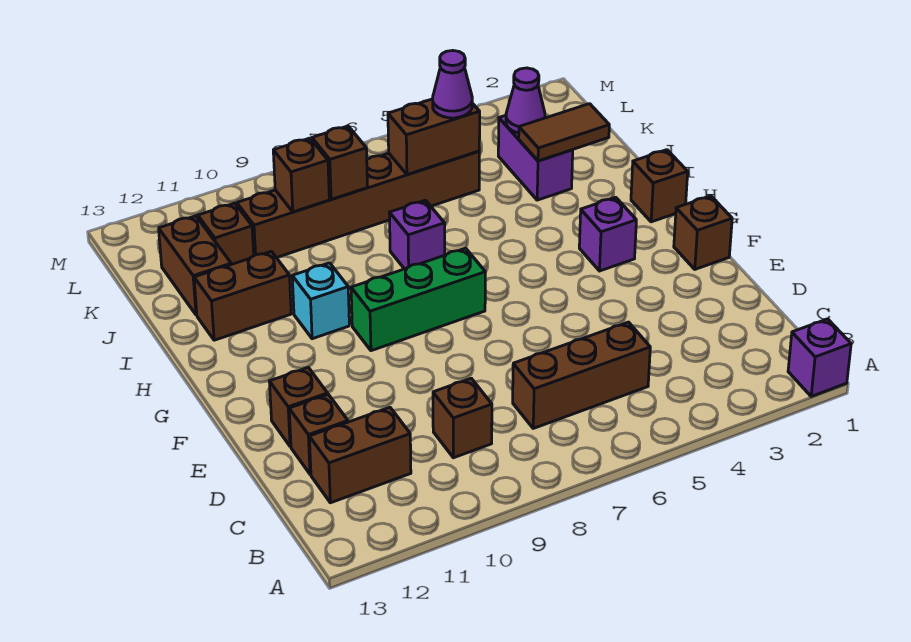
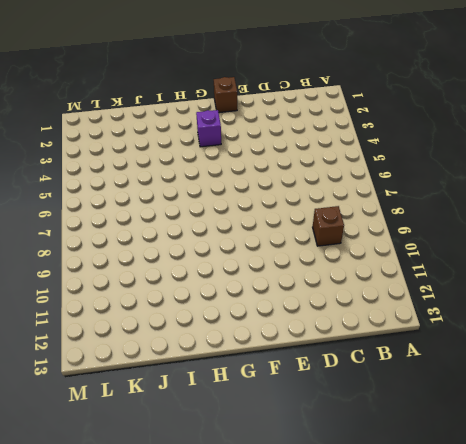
none -> purple brick A1 level 1
none -> brown brick C5:C7 level 1
none -> brown brick C11:C12 level 1

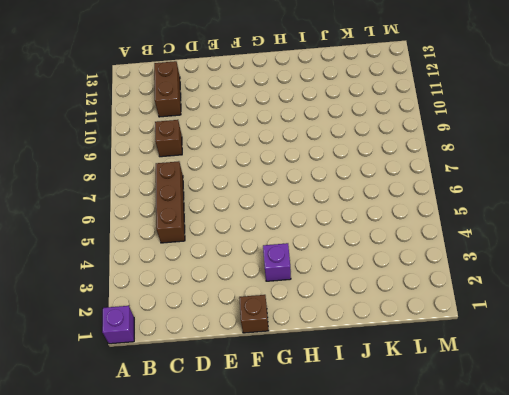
none -> brown brick D12 level 1
none -> brown brick E12 level 1
none -> green brick G7:G9 level 1

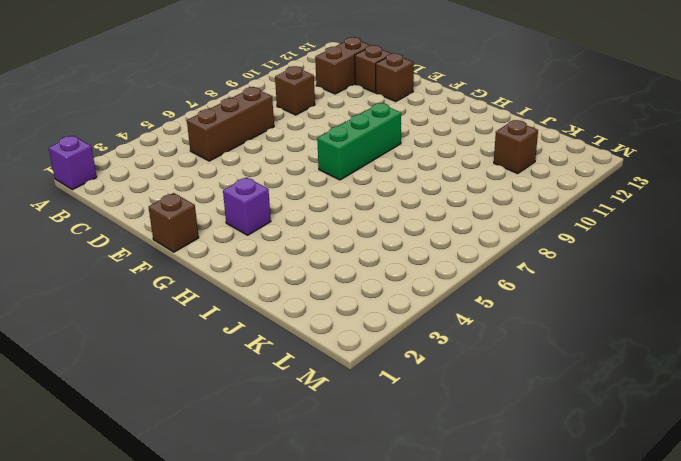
none -> brown brick H1 level 1
none -> cyan brick H10 level 1
none -> purple brick I7 level 1

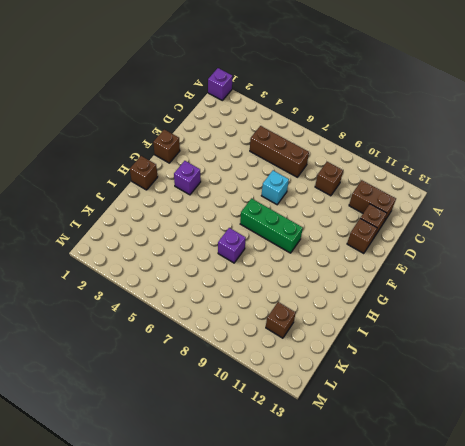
cyan brick E7 level 1 -> cyan brick H10 level 1
none -> brown brick I11:I12 level 1
none -> purple brick J3:K3 level 1
none -> brown brick J12:K12 level 1

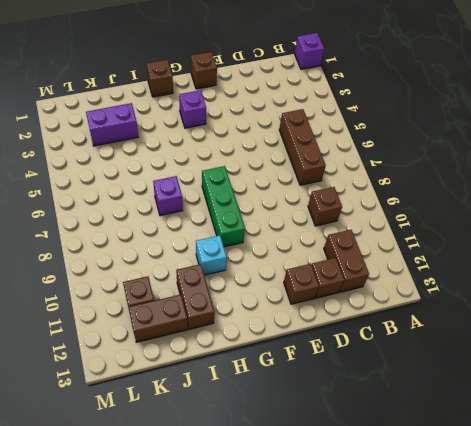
none -> brown brick K5:K10 level 1
none -> brown tile J2:J3 level 2
none -> purple cone K3 level 2

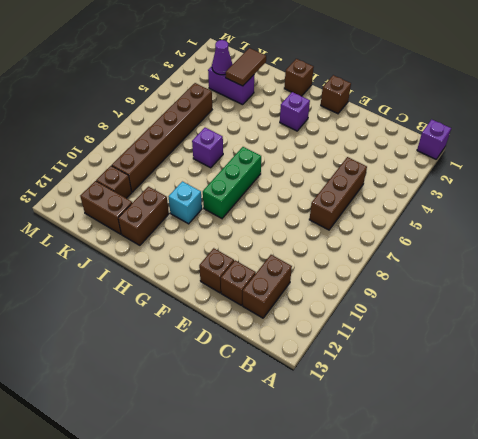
none -> brown brick C9 level 1
none -> brown brick K5:K6 level 2
none -> brown brick K8 level 2

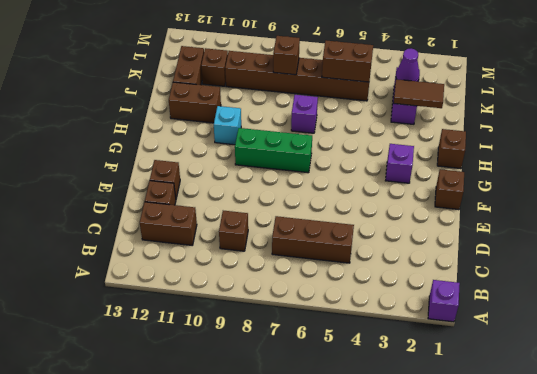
none -> brown brick K9 level 2
none -> purple cone K5 level 3

